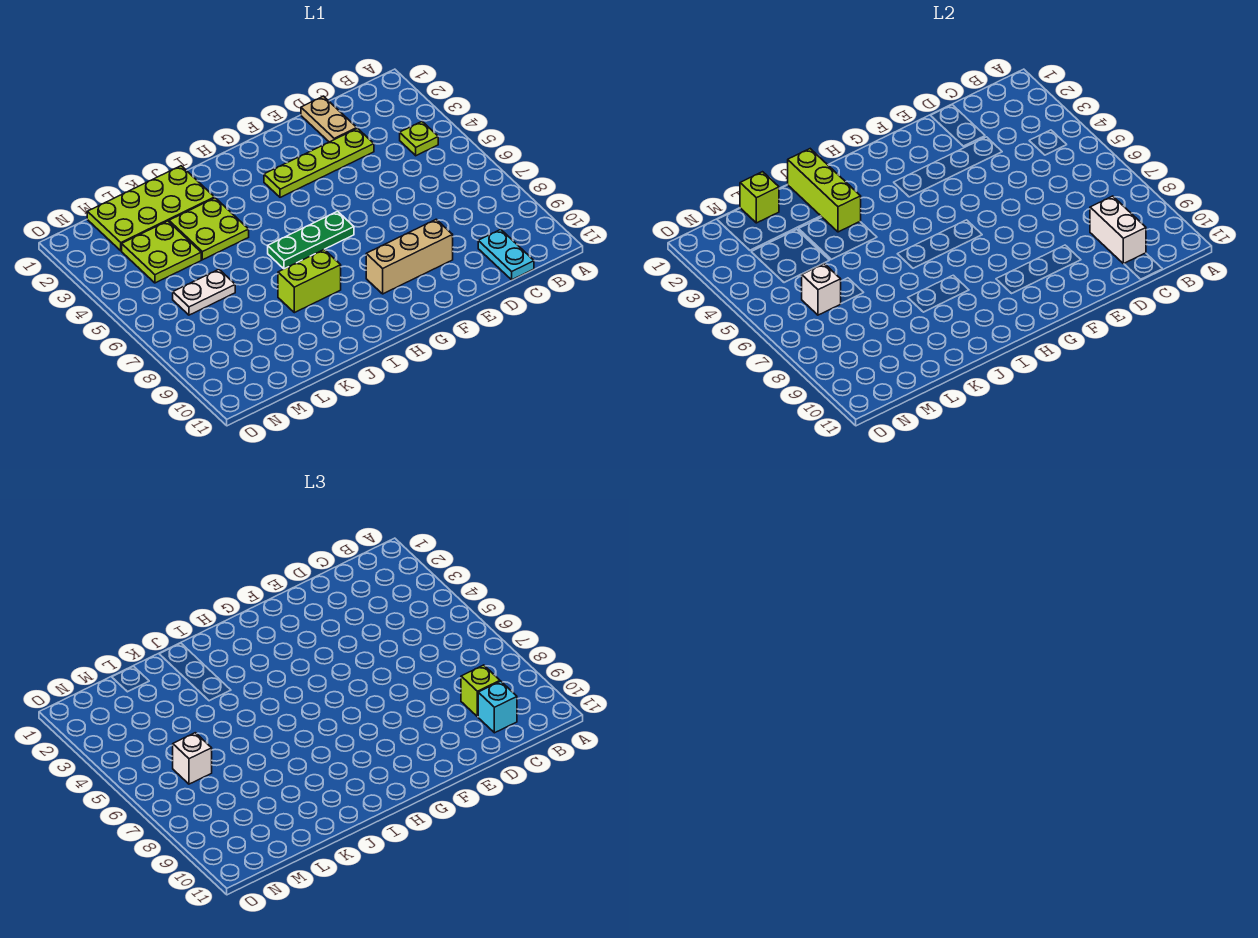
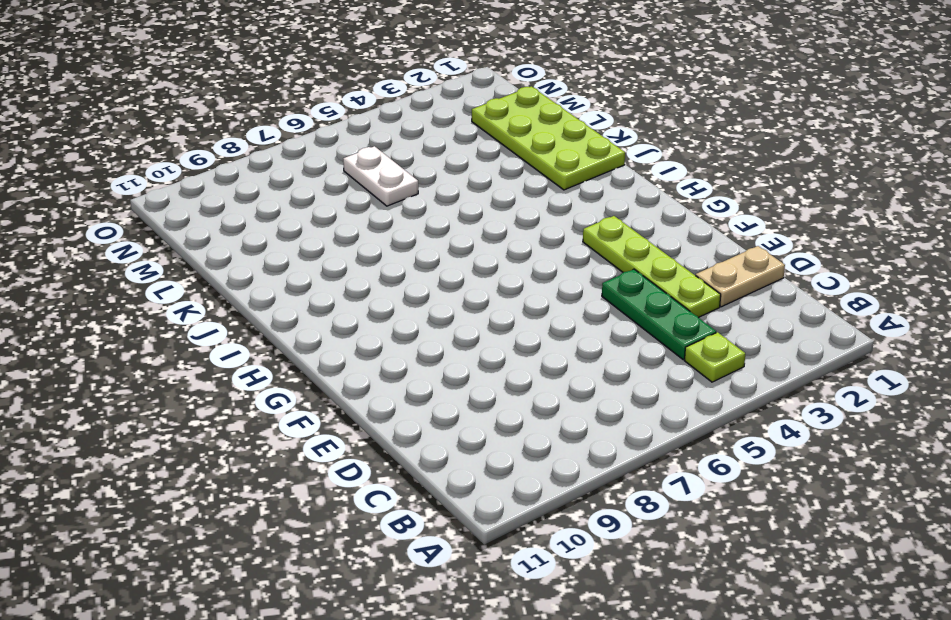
green plate C4:E4 level 1 -> green plate G6:I6 level 1
none -> cyan plate C10:C11 level 1
none -> tan brick E9:G9 level 1
none -> lime brick I8:J8 level 1

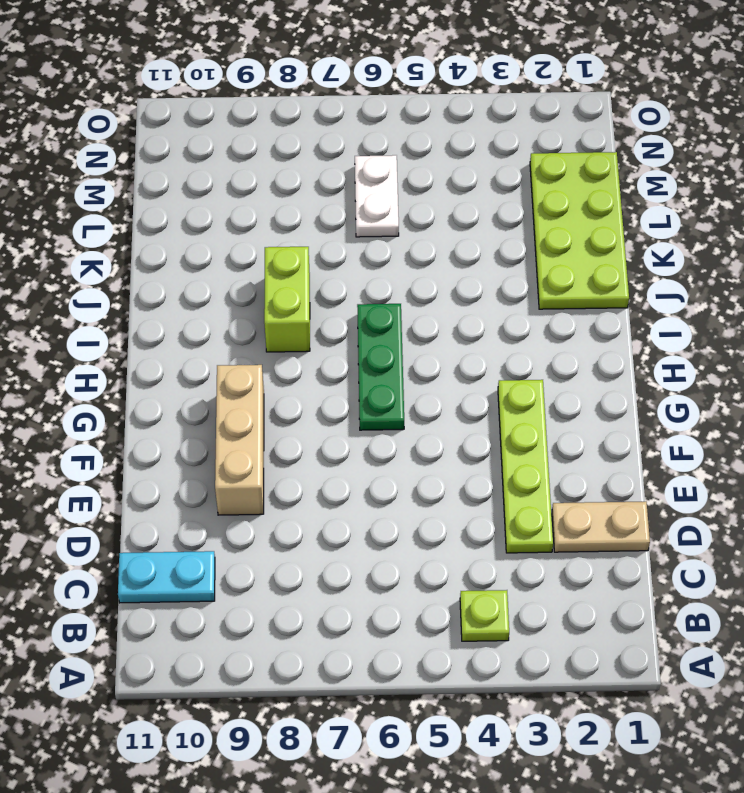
none -> lime plate J3:K4 level 1
none -> lime plate L3:M4 level 1
none -> white brick C9:C10 level 2

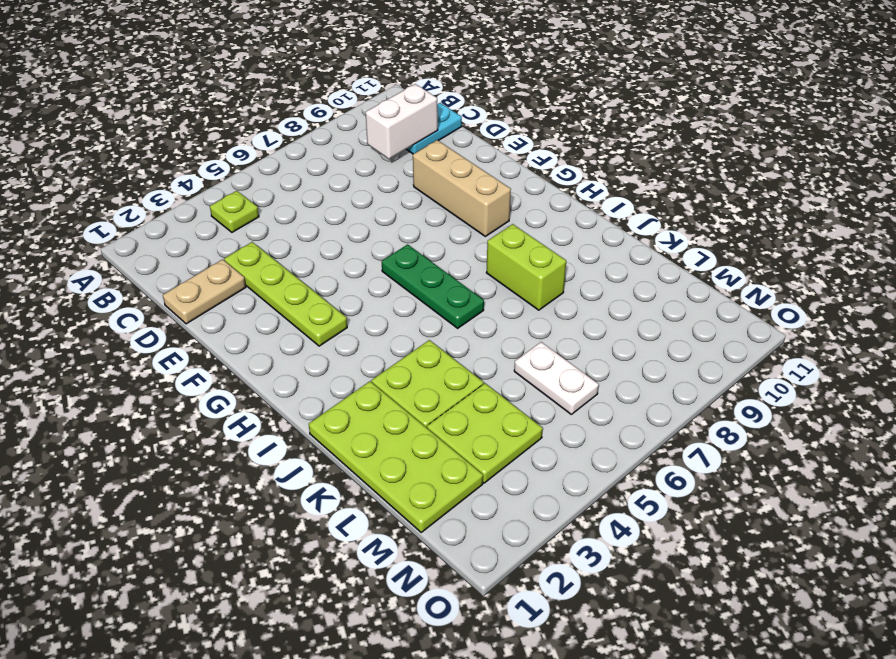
none -> lime brick J1:J3 level 2
none -> lime brick L1 level 2
none -> white brick M6 level 2

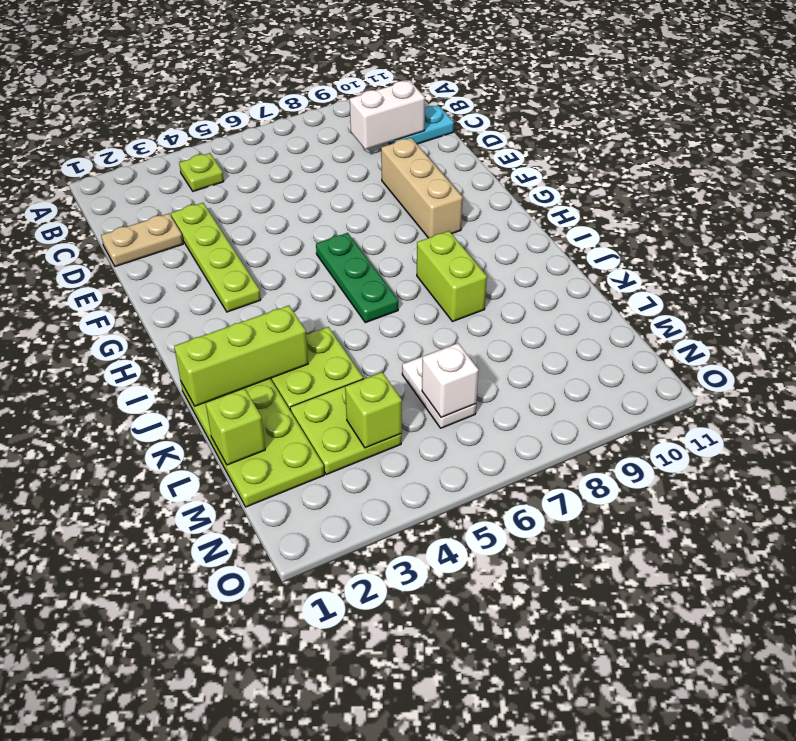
lime brick M4 level 2 -> lime brick C9 level 3
none -> cyan brick C10 level 3
none -> white brick M6 level 3

